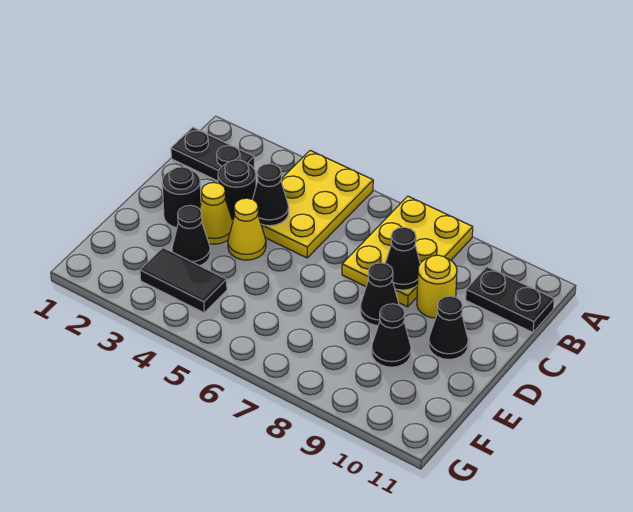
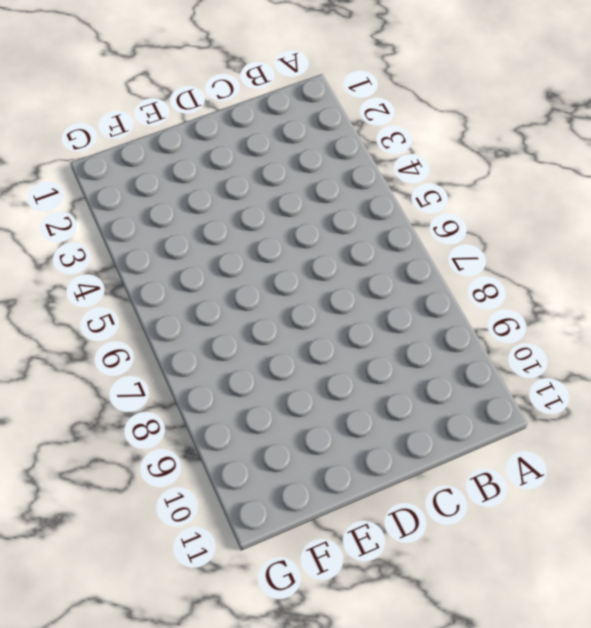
none -> yellow plate A4:C5 level 1
none -> yellow plate A7:C8 level 1
none -> black plate B1:B2 level 1

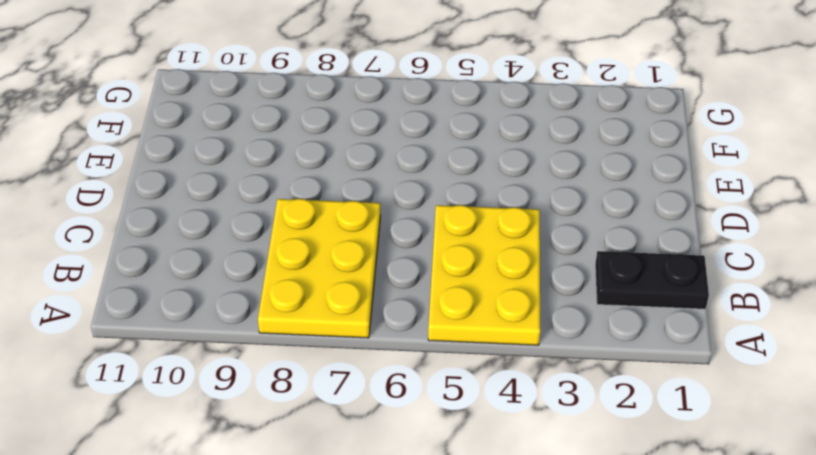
none -> black plate B10:B11 level 1
none -> black round brick C3 level 1
none -> yellow round brick C9 level 1

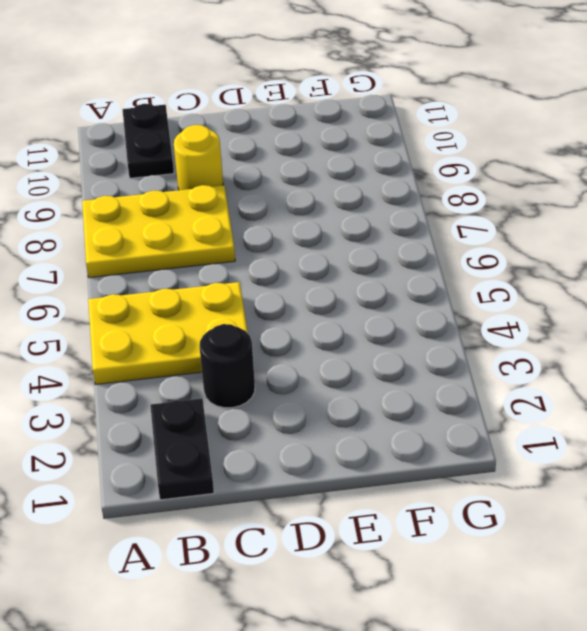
none -> black round brick D2 level 1
none -> yellow cone D3 level 1
none -> yellow cone D4 level 1

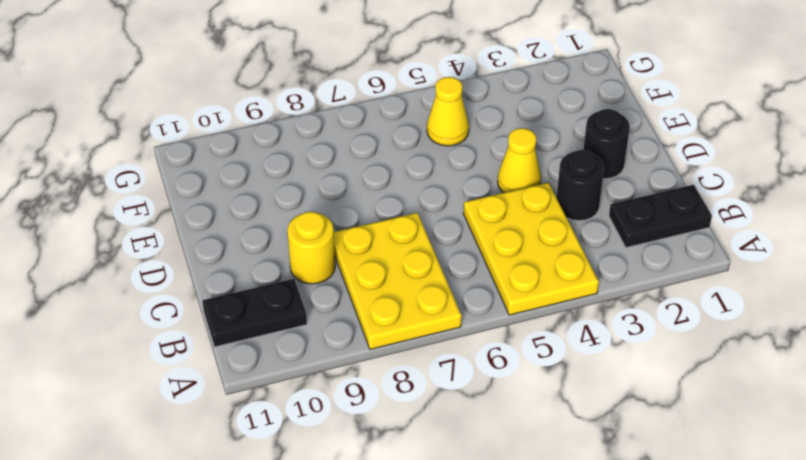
yellow cone F5 level 1 -> yellow cone D3 level 1
none -> black cone D8 level 1
none -> black cone D10 level 1
none -> black cone E3 level 1

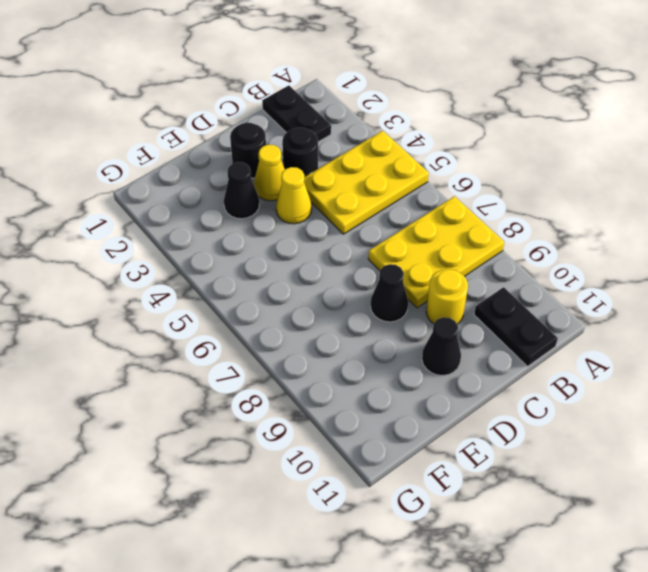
none -> black cone E9 level 1
none -> black tile F3:F4 level 1
none -> black cone C4 level 2

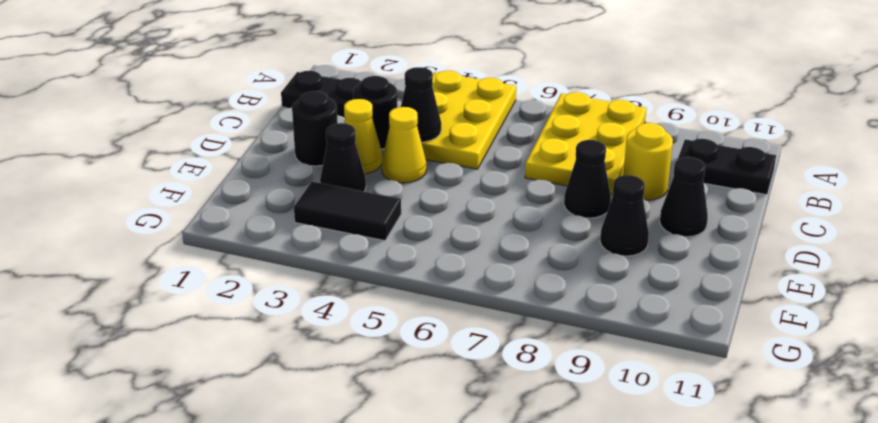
none -> black cone C8 level 2

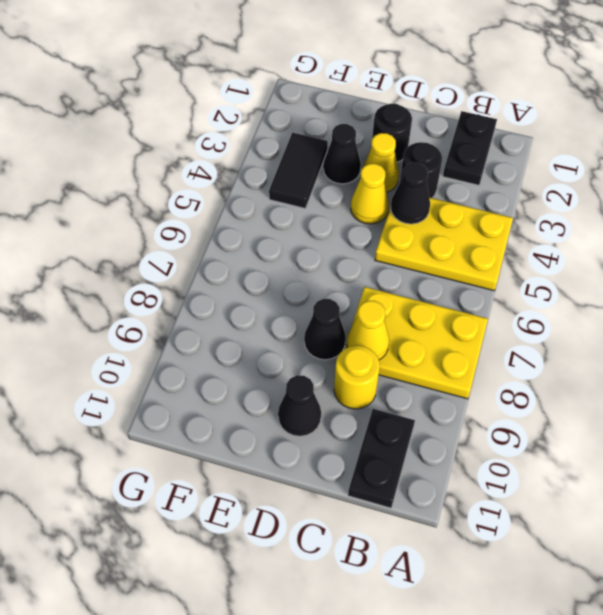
yellow cone C8 level 2 -> black cone C8 level 2
none -> black cone E9 level 1

